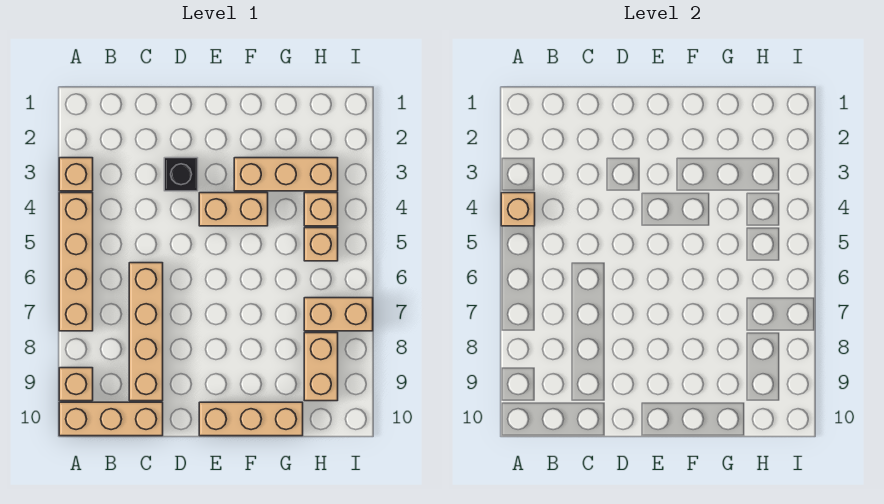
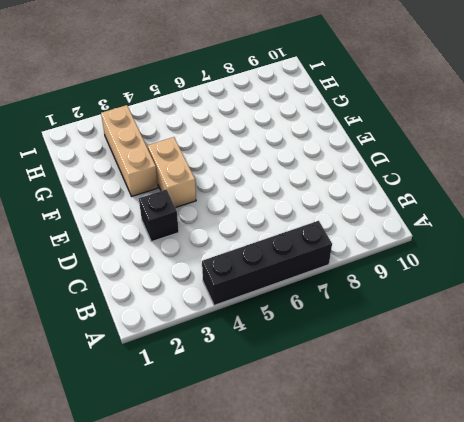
black brick A4:A7 level 1 -> tan brick A4:A7 level 1
none -> tan brick A3 level 1
none -> tan brick A9 level 1
none -> tan brick A10:C10 level 1

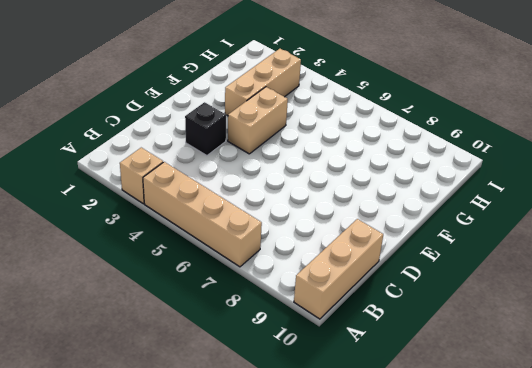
none -> tan brick A9 level 1
none -> tan brick C6:C9 level 1
none -> tan brick E10:G10 level 1

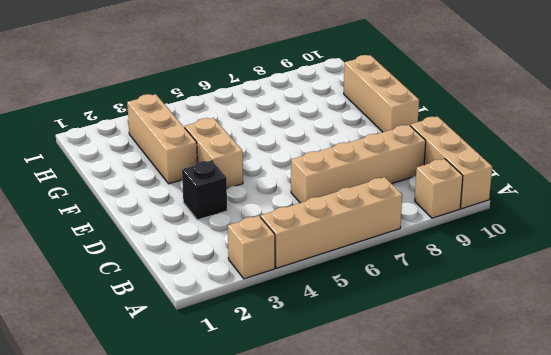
none -> tan brick H4 level 1
none -> tan brick H5 level 1
none -> tan brick H7:I7 level 1

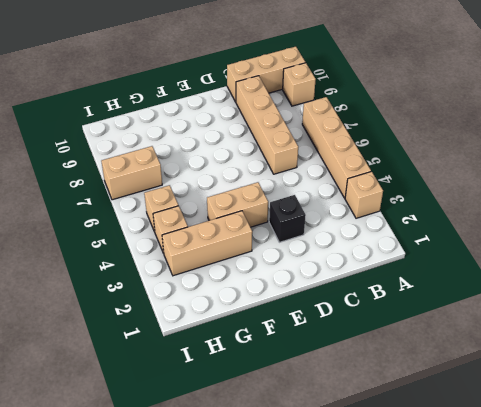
none -> tan brick E10:G10 level 1
none -> tan brick H8:H9 level 1
none -> tan brick A4 level 2

